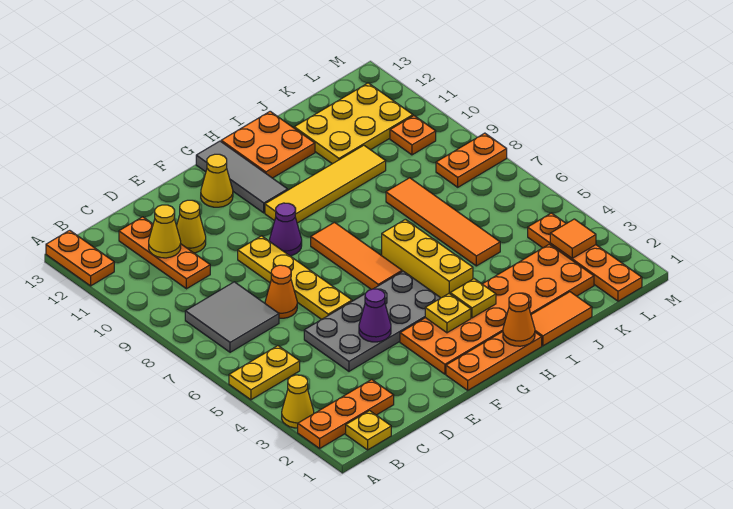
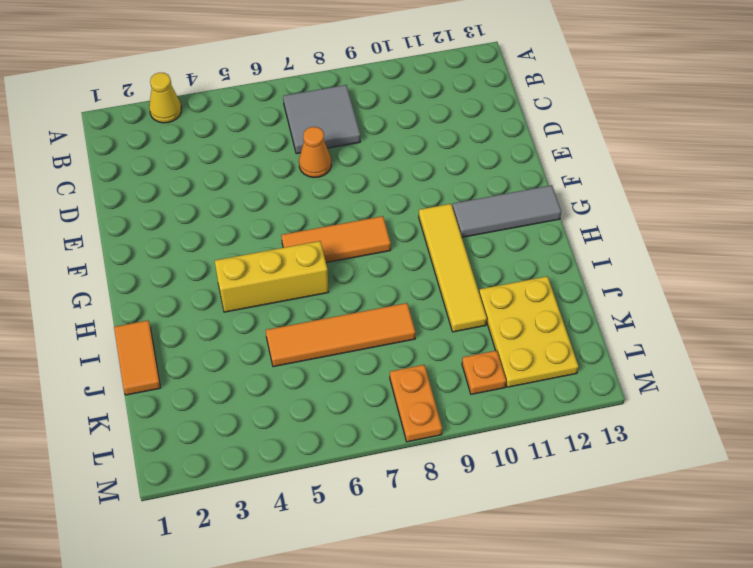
none -> orange plate A2:C2 level 1
none -> yellow plate A5:B5 level 1
none -> orange plate A12:A13 level 1
none -> yellow plate B1 level 1

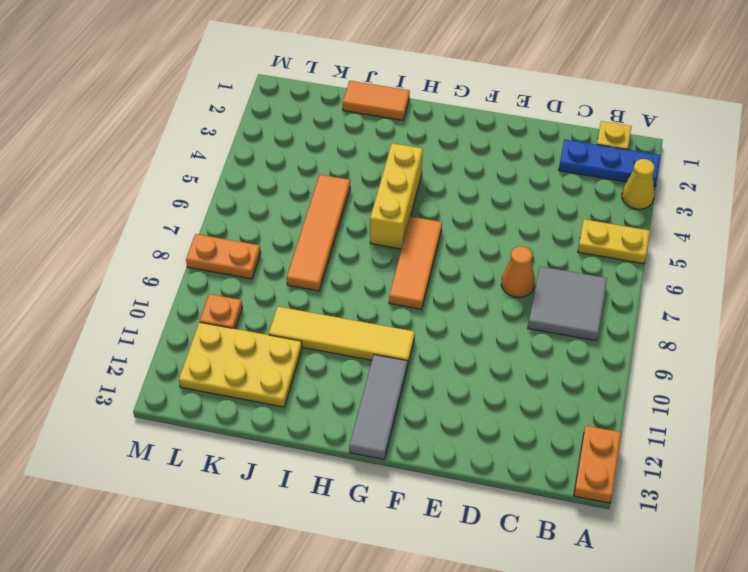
blue plate A2:C2 level 1 -> orange plate A2:C2 level 1
none -> orange plate C10:C12 level 1
none -> grey plate D4:G5 level 1
none -> yellow cone D11 level 1
none -> yellow plate E6:E9 level 1

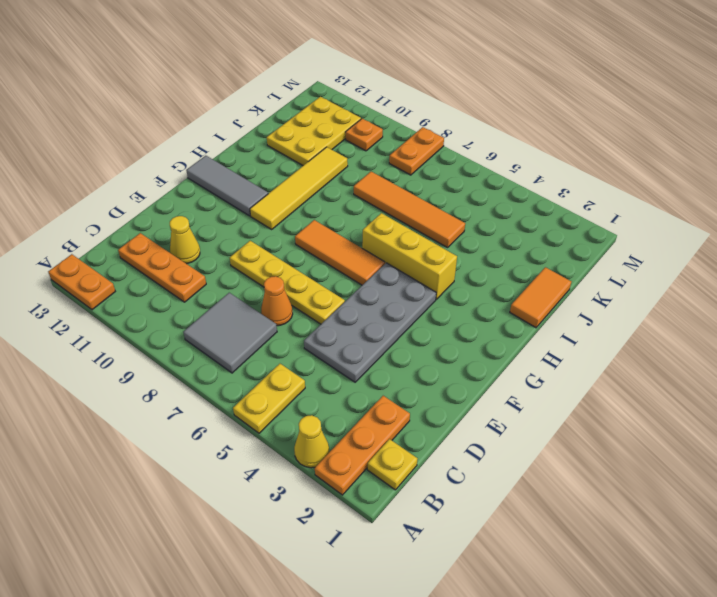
none -> orange plate F1:H1 level 1
none -> orange plate F2:K3 level 1
none -> purple cone F9 level 1
none -> yellow cone F12 level 1

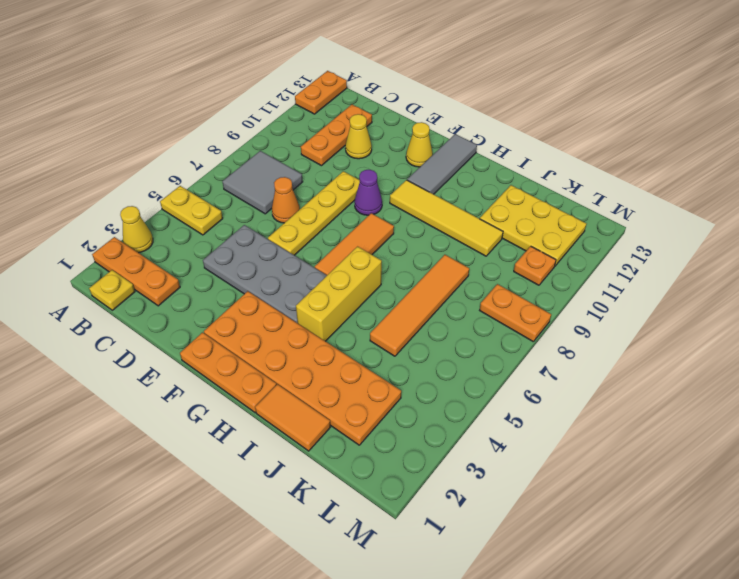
none -> orange plate H12:I13 level 1
none -> orange plate L1:L4 level 1
none -> yellow cone C11 level 2
none -> purple cone E4 level 2

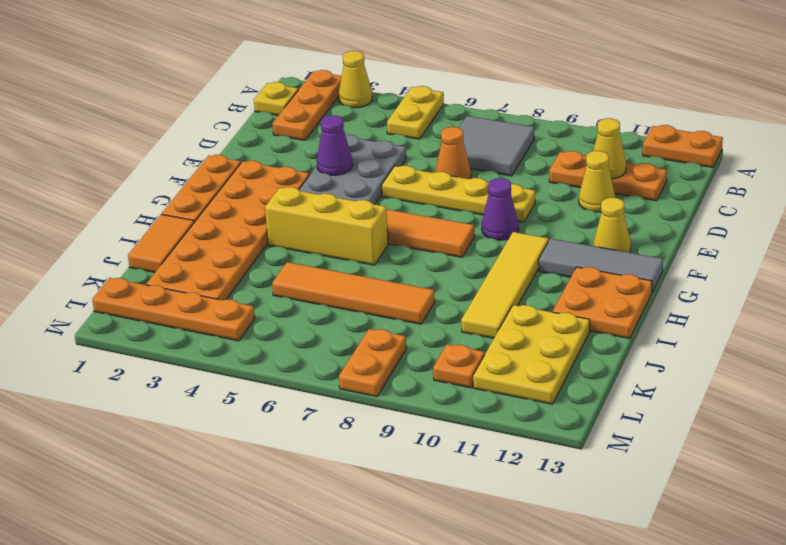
none -> yellow plate G3 level 2
none -> orange cone H1 level 2
none -> yellow plate H3 level 2
none -> orange tile L3 level 2

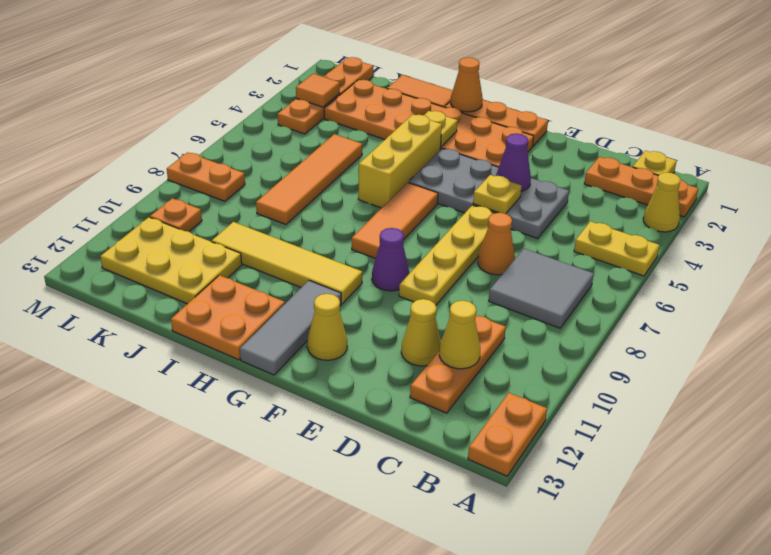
yellow plate E5 level 2 -> yellow plate G3 level 2

